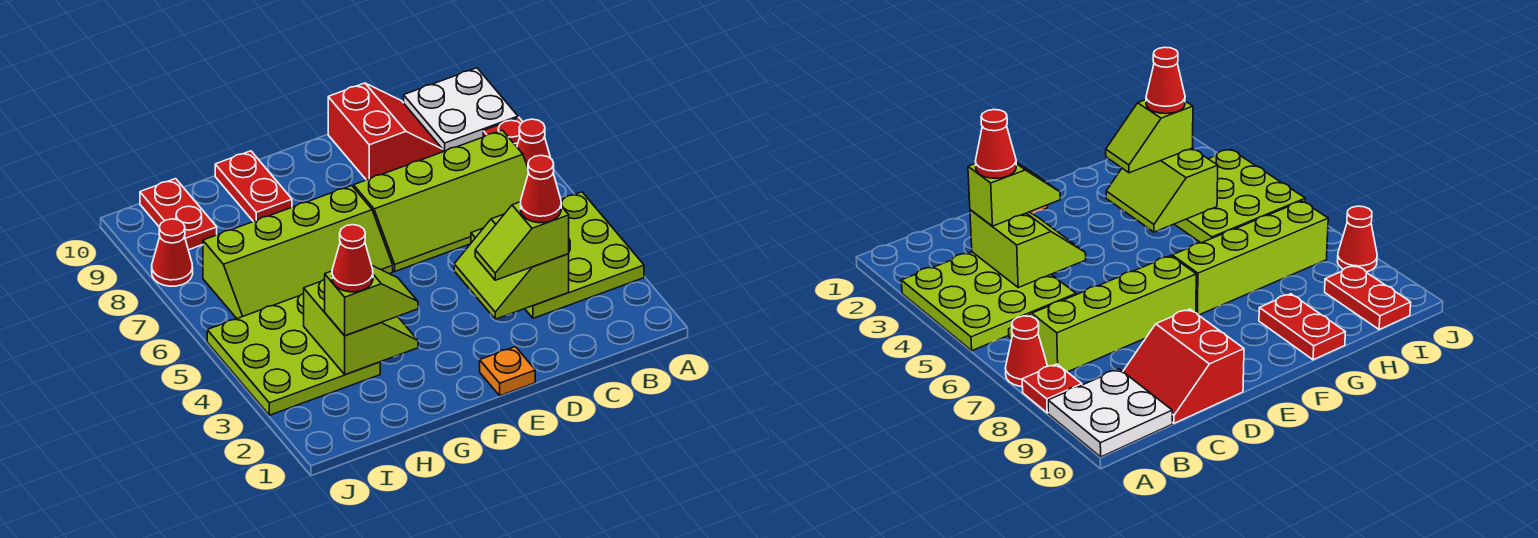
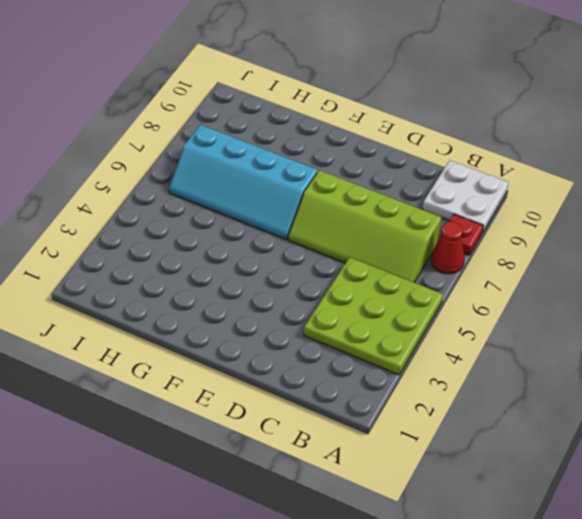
cyan slope F6:I7 level 1 top 7 -> lime slope F6:I7 level 1 top 7
none -> red slope C9:D10 level 1 top D
none -> orange plate E1 level 1
none -> red plate G9:G10 level 1

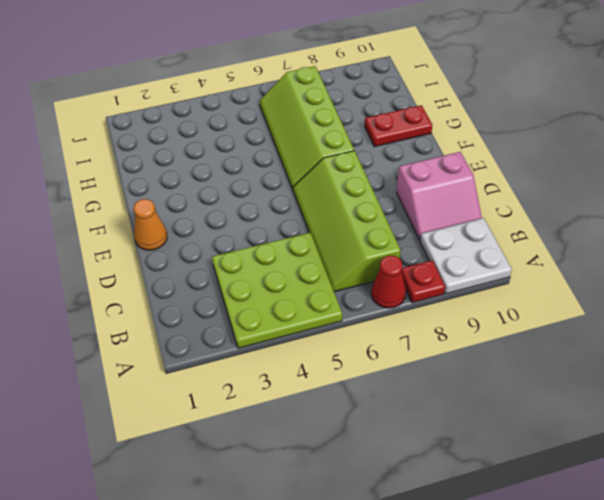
pink slope C9:D10 level 1 top D -> red slope C9:D10 level 1 top D
orange cone E1 level 1 -> orange plate E1 level 1
none -> lime plate H3:J5 level 1
none -> red plate I9:I10 level 1
none -> red cone J8 level 1

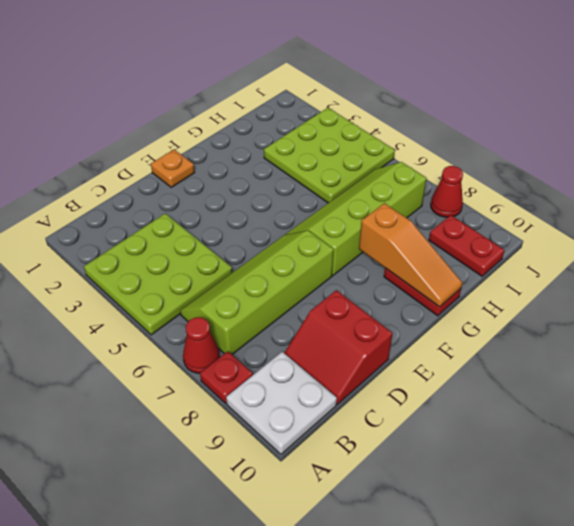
orange slope G8:G10 level 2 top 8 -> none
none -> lime slope C3:D4 level 2 top C
none -> lime slope G3:H4 level 2 top H
none -> lime slope C3:D3 level 3 top C

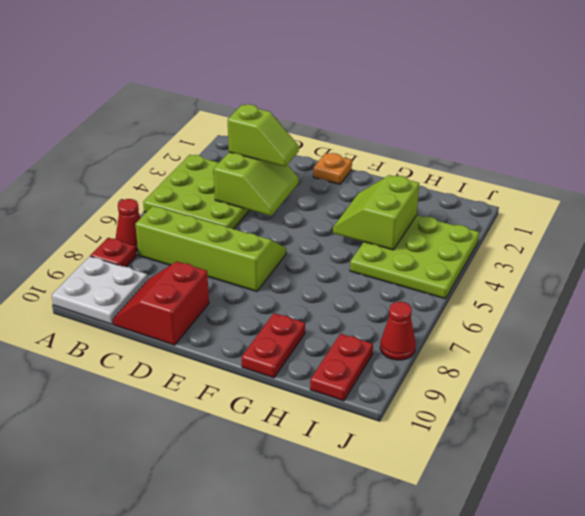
none -> lime slope F6:I7 level 1 top 7
none -> lime slope G3:H3 level 3 top H
none -> red cone C3 level 4

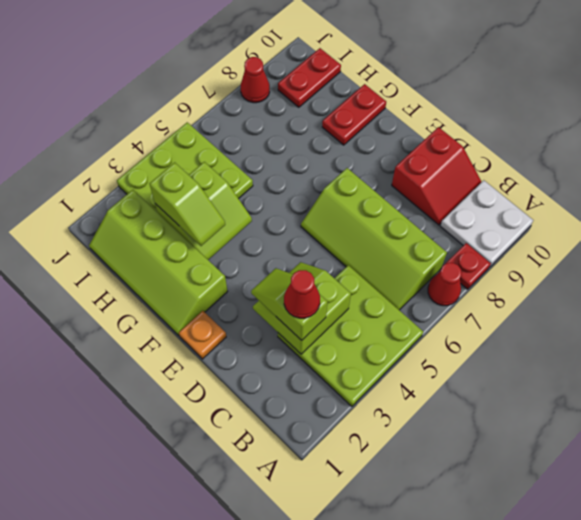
lime slope F1:I2 level 1 top 2 -> lime slope F6:I7 level 1 top 7
none -> red cone H3 level 4

